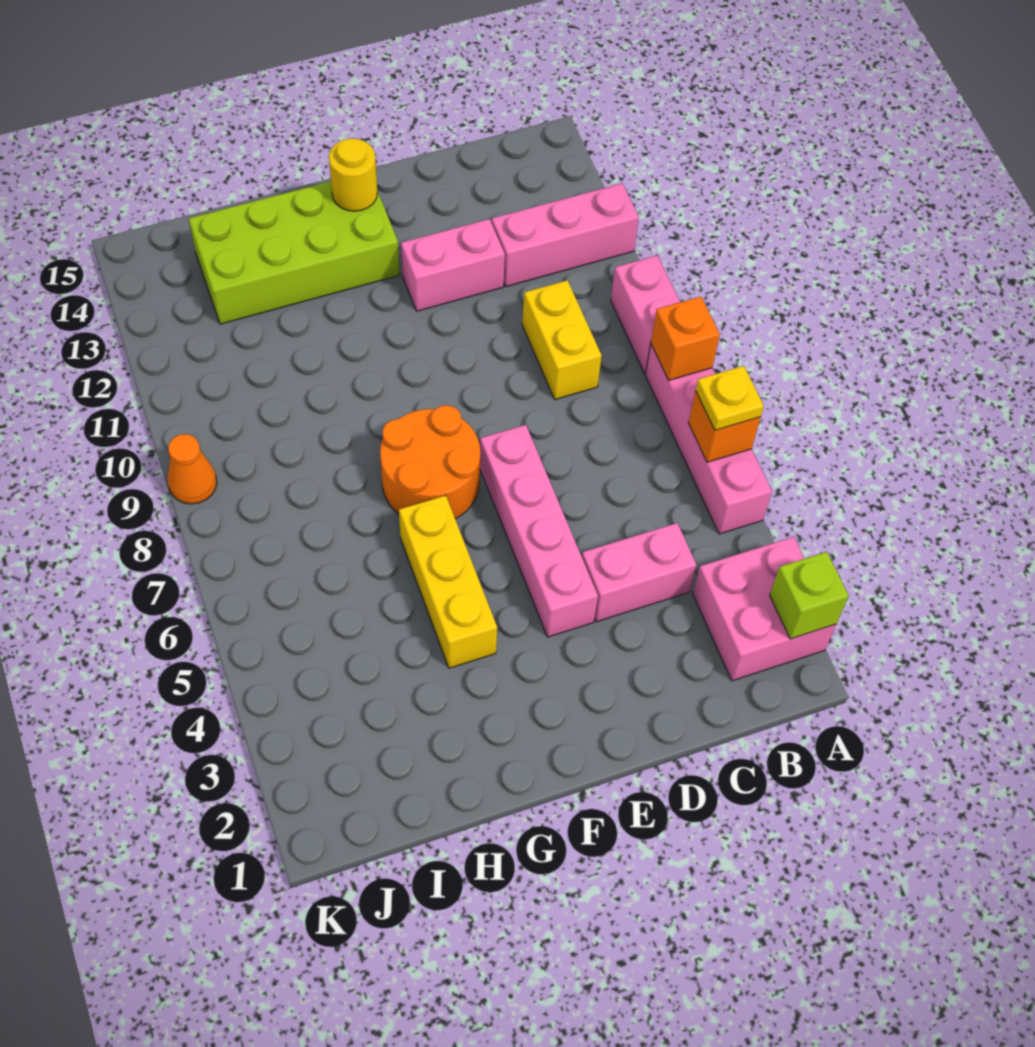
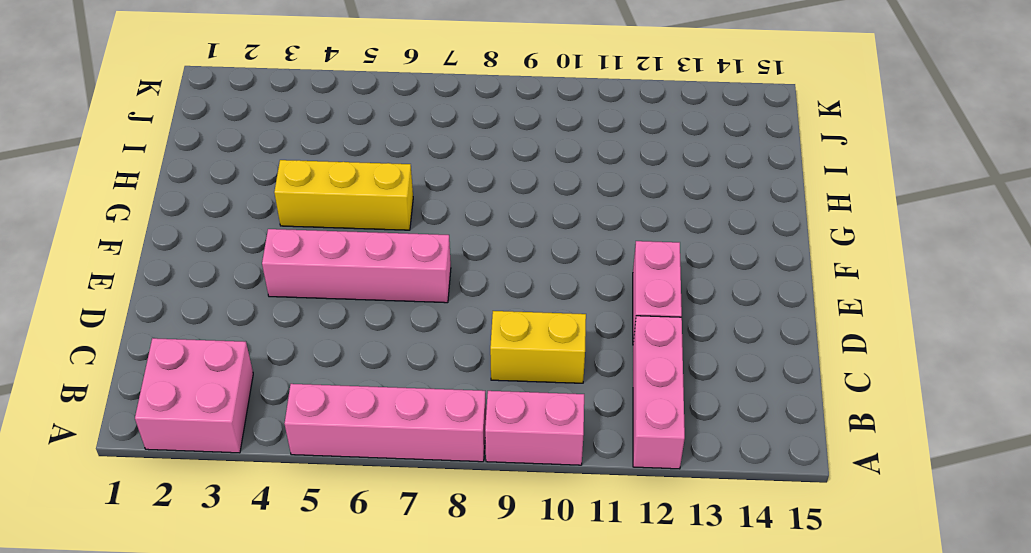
none -> pink brick C4:D4 level 1
none -> orange round brick F7:G8 level 1
none -> lime brick F13:I14 level 1

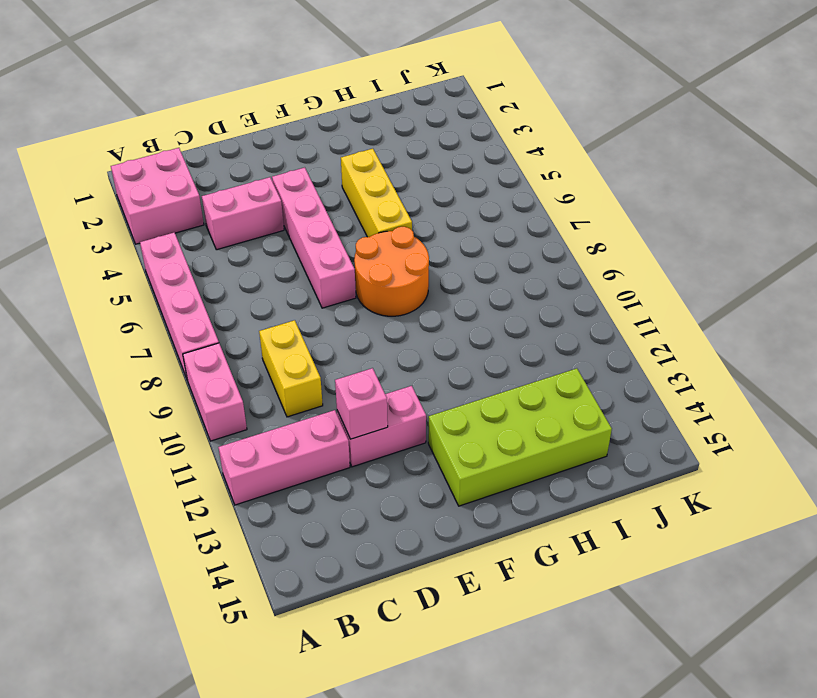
pink brick D12 level 2 -> none
none -> orange cone K9 level 1
none -> lime brick A2 level 2
none -> orange brick A6 level 2

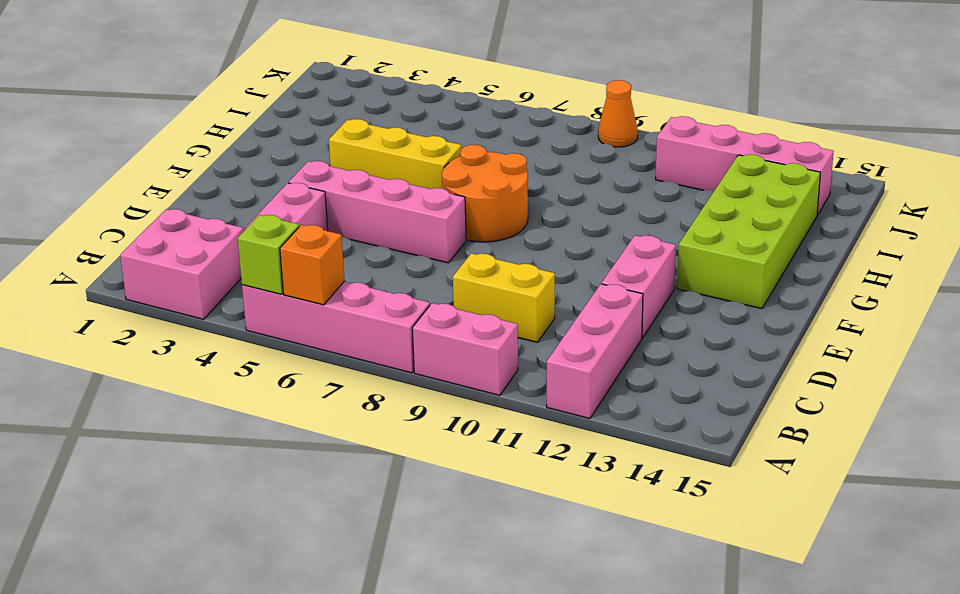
lime brick A5 level 2 -> lime brick A2 level 2
pink brick J11:J14 level 1 -> none
none -> orange brick A8 level 2
none -> yellow round brick F14 level 2
none -> yellow plate A6 level 3

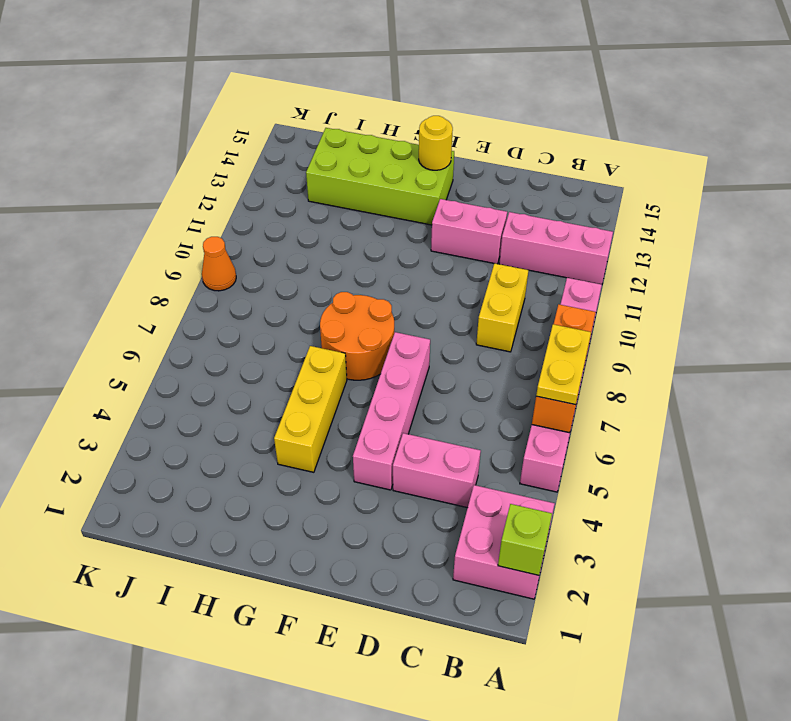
yellow plate A6:A7 level 3 -> yellow plate A6 level 3

